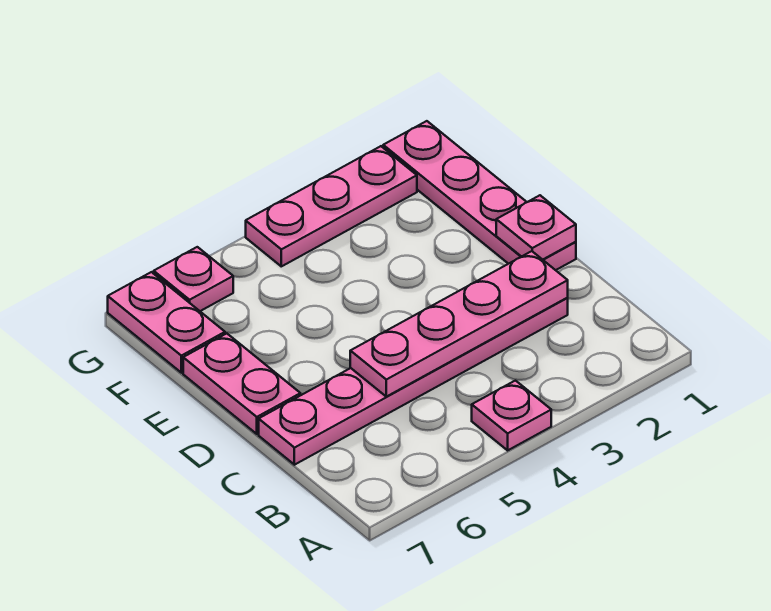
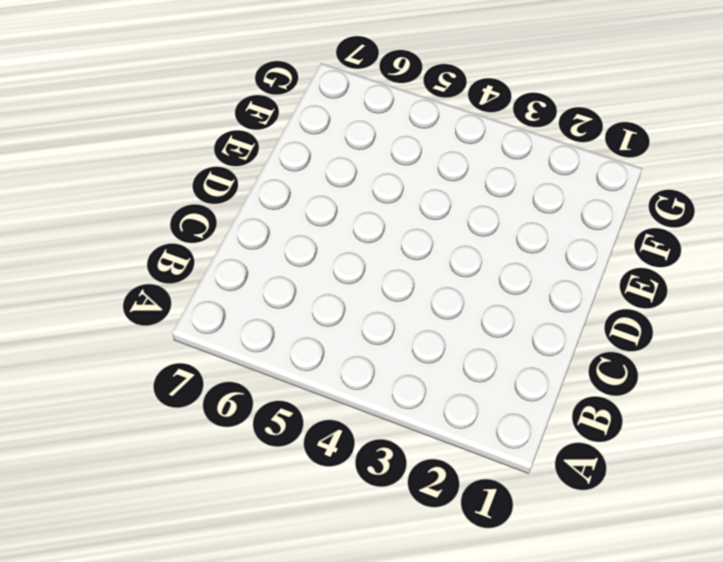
none -> pink plate A4 level 1
none -> pink plate C2:C7 level 1

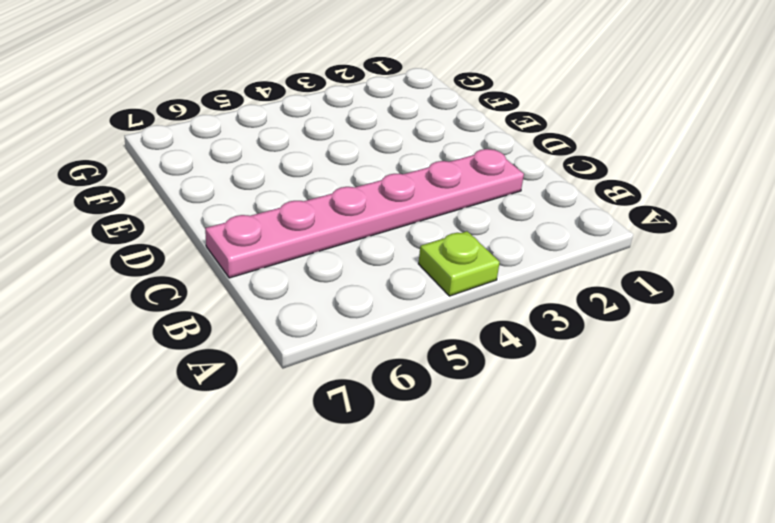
lime plate A4 level 1 -> pink plate A4 level 1
none -> pink plate D1:G1 level 1
none -> pink plate D7:E7 level 1

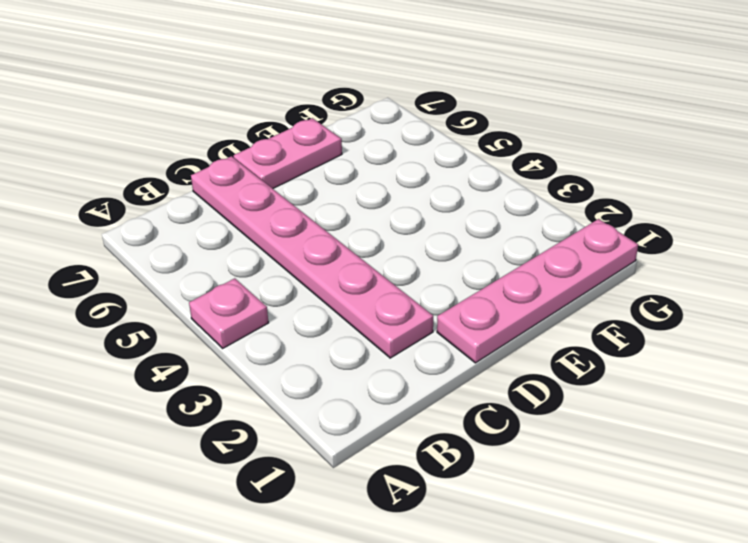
none -> pink plate F7:G7 level 1
none -> pink plate G2:G4 level 1

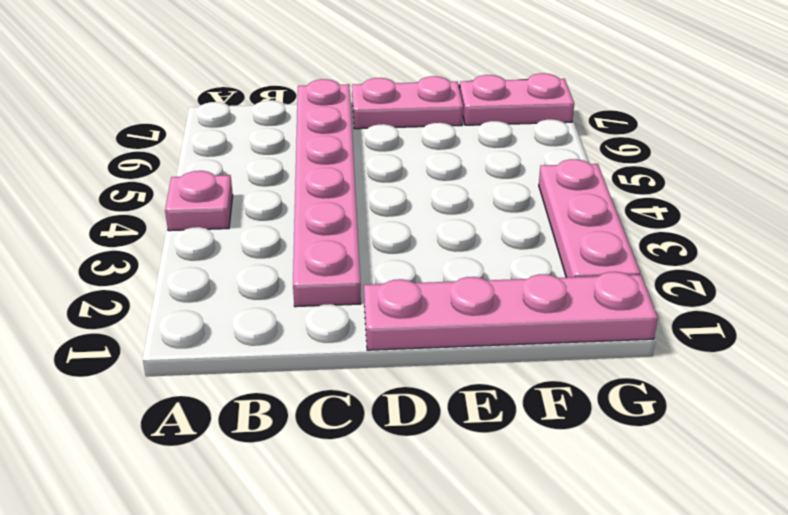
none -> pink plate G6 level 1
none -> pink plate C2:C5 level 2

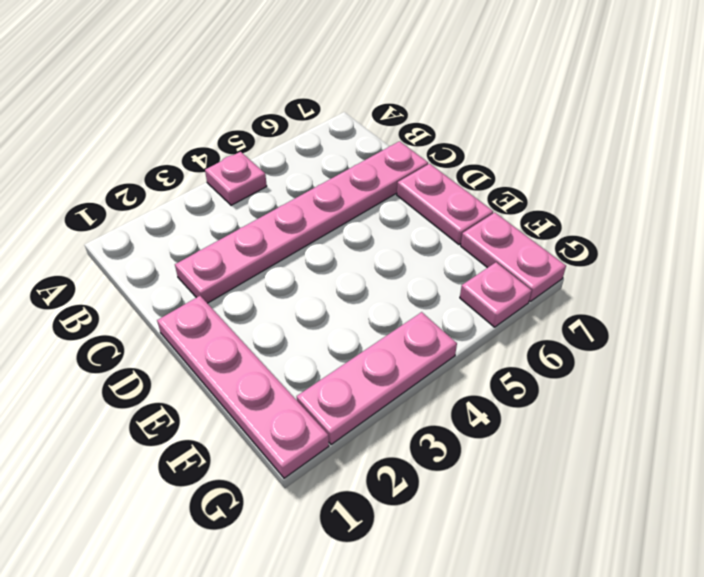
none -> pink plate C2:C5 level 2
none -> pink plate D1 level 2

